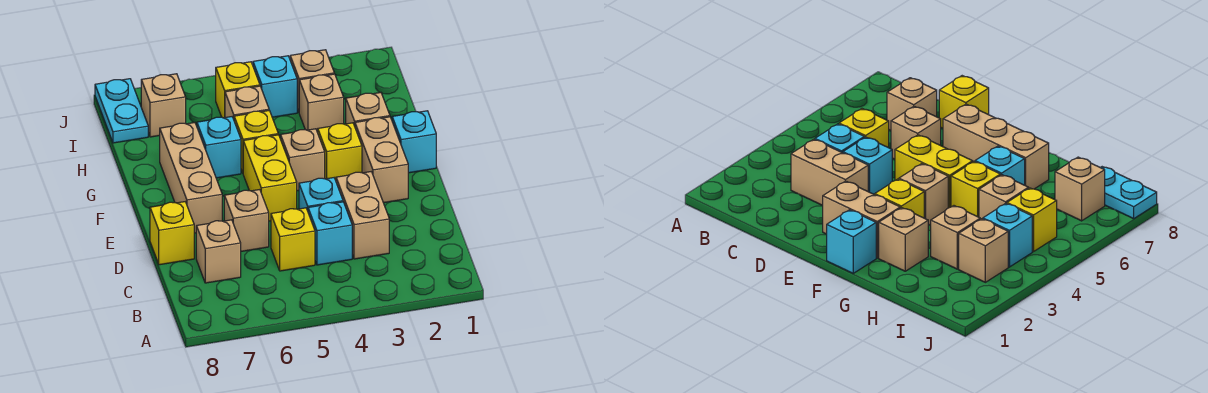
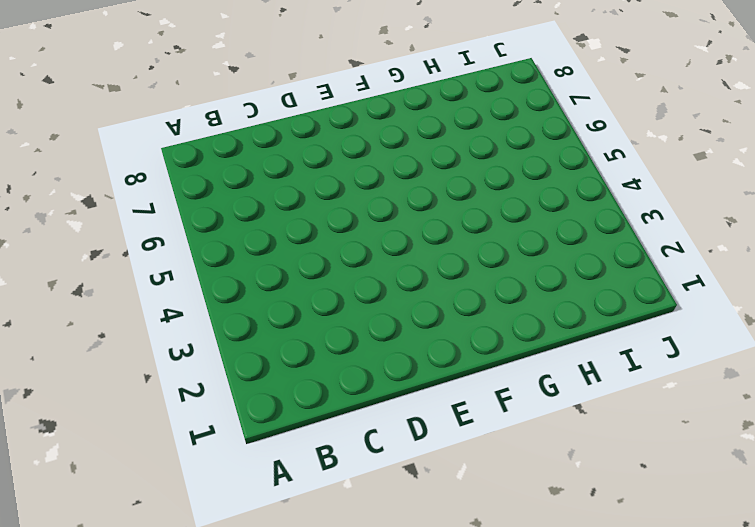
none -> tan brick C3:D3 level 1
none -> cyan brick C4 level 1
none -> yellow brick C5 level 1

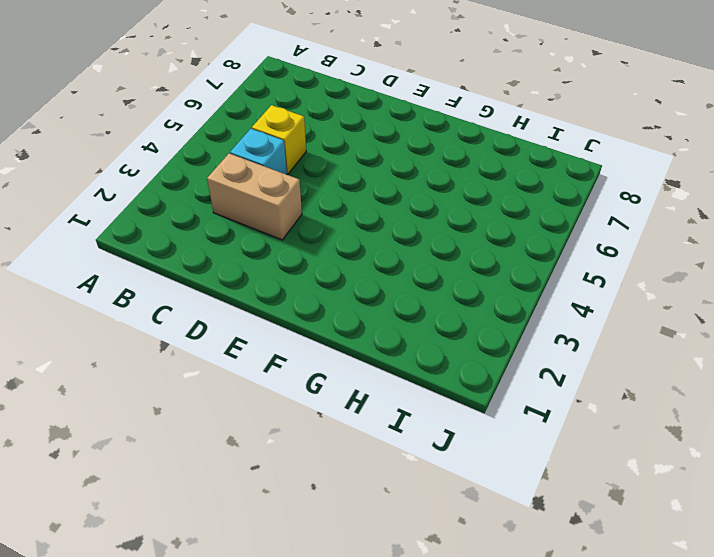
none -> tan brick C7 level 1
none -> cyan brick D4 level 1
none -> tan brick D6 level 1

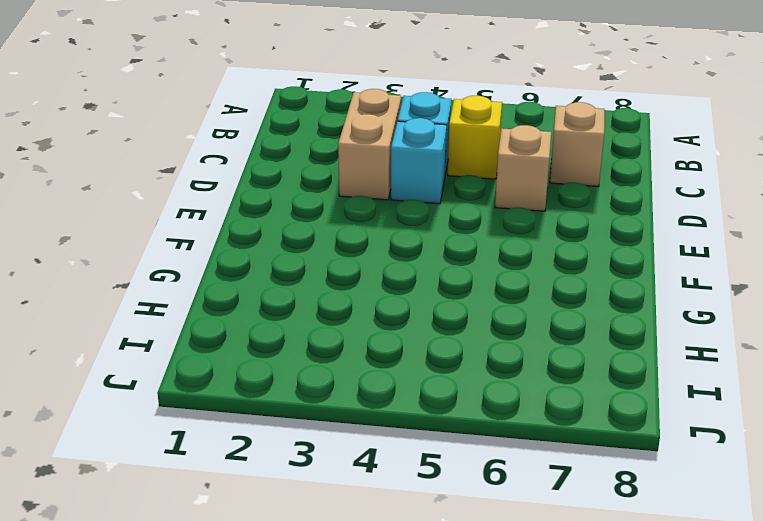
none -> yellow brick D8 level 1
none -> tan brick E2:F2 level 1
none -> yellow brick E5:F5 level 1

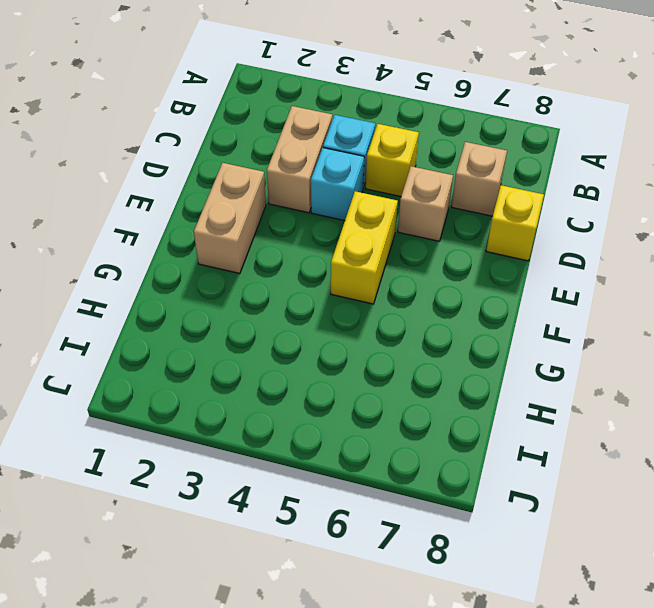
none -> tan brick E7:G7 level 1
none -> cyan brick F1 level 1
none -> yellow brick F3 level 1

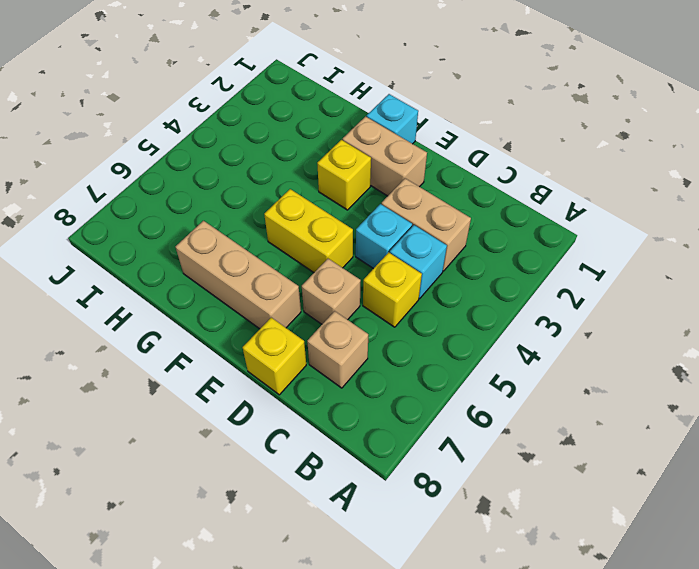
none -> tan brick F4 level 1
none -> tan brick G2 level 1
none -> yellow brick G5 level 1

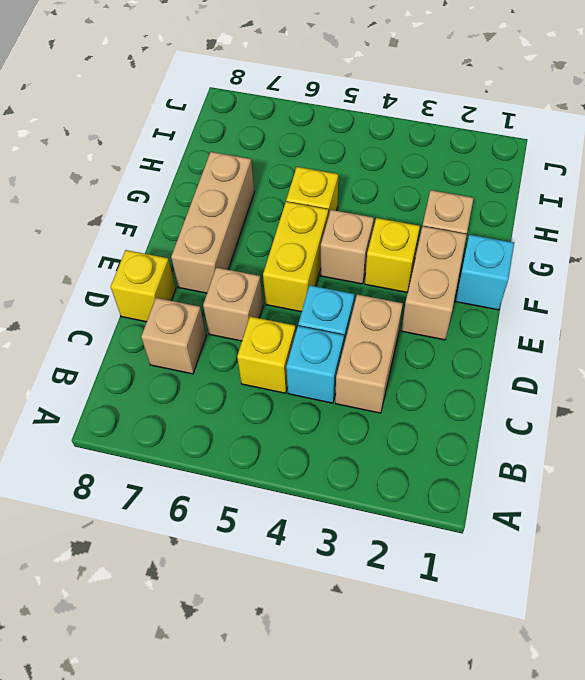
none -> cyan brick G6 level 1
none -> tan brick H3 level 1
none -> tan brick H5 level 1

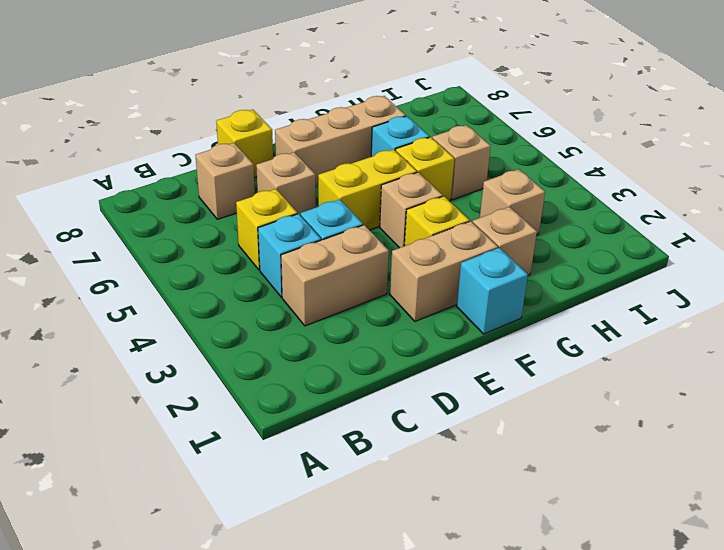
none -> tan brick I3 level 1
none -> cyan brick I4 level 1
none -> yellow brick I5 level 1

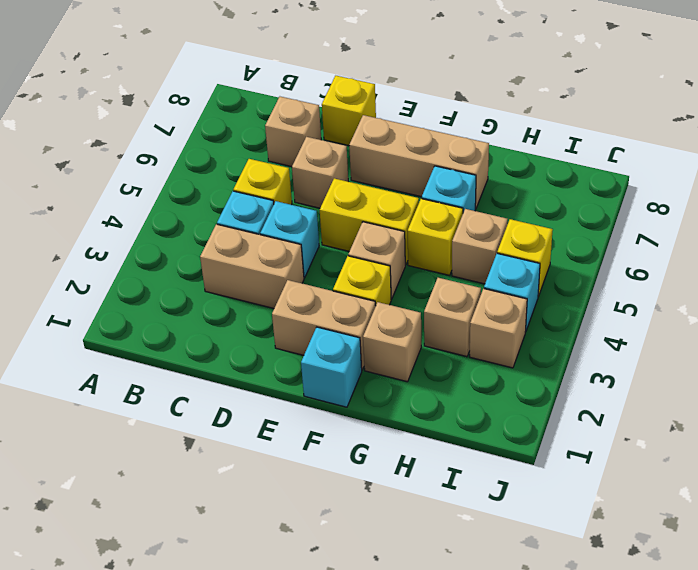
none -> tan brick I7 level 1
none -> cyan plate I8:J8 level 1

